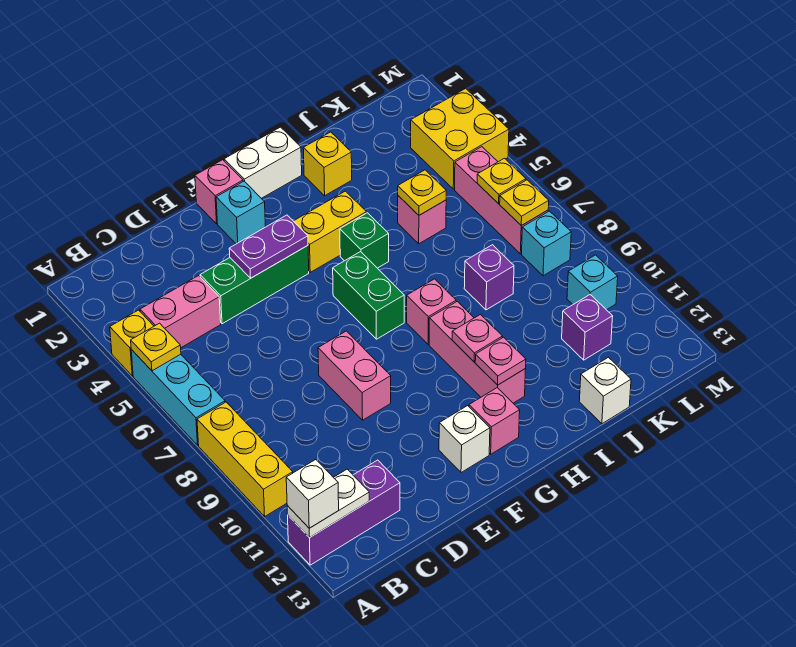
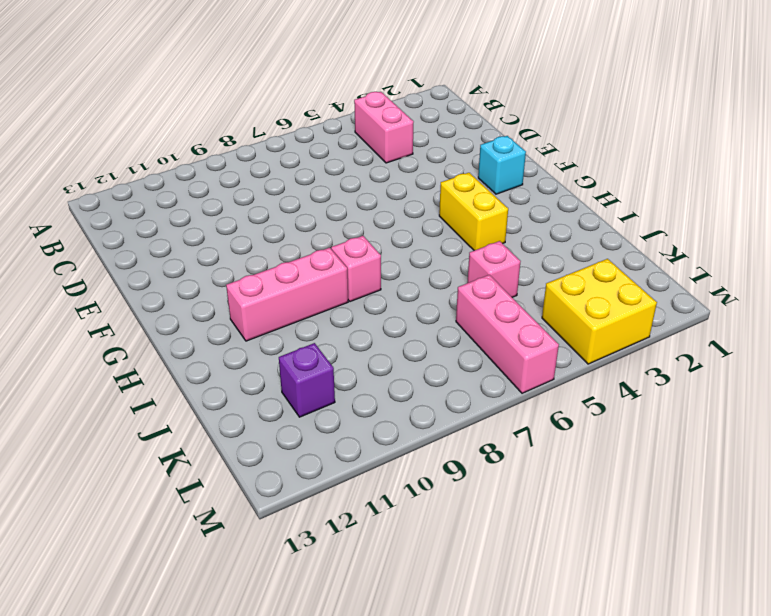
pink brick K6:M6 level 1 -> pink brick L5:L7 level 1
none -> yellow brick A4 level 1
none -> cyan brick A5:A7 level 1
none -> yellow brick A8:A10 level 1
none -> purple brick A12:C12 level 1

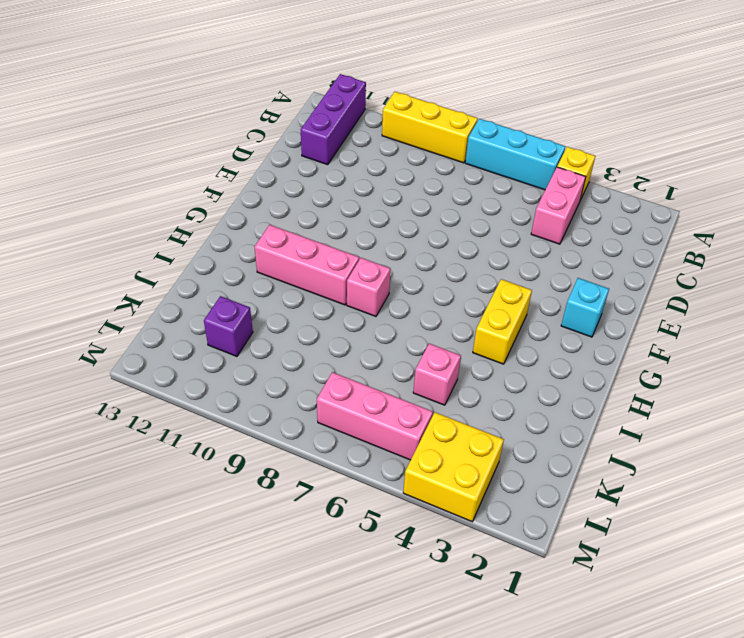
none -> green brick D4:F4 level 1
none -> pink brick E8:E9 level 1
none -> pink brick F1 level 1
none -> white brick F12 level 1

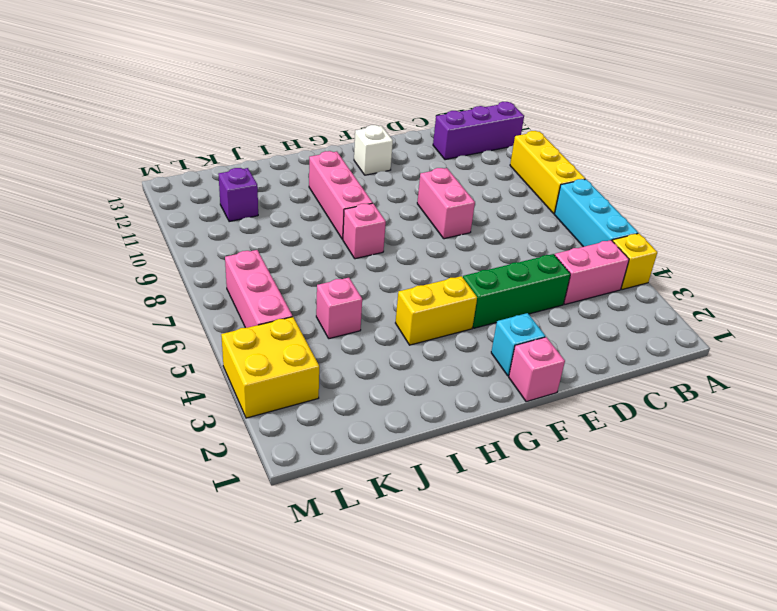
none -> white brick G1:H1 level 1
none -> green brick G6:G7 level 1
none -> pink brick G12 level 1
none -> green brick H5 level 1

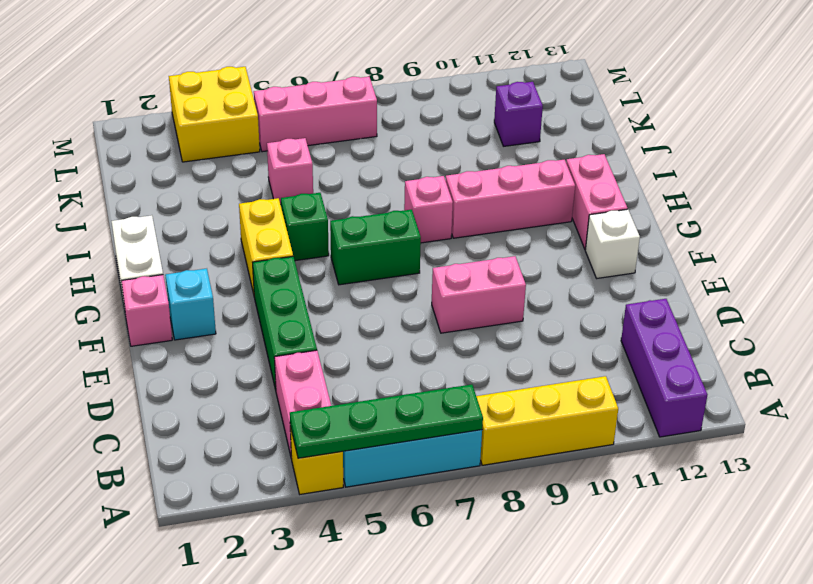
green plate A4:A7 level 2 -> yellow plate A5 level 2
pink brick G12:H12 level 1 -> pink brick G12 level 1
none -> yellow brick I2 level 1
none -> purple brick J8 level 1
none -> white brick J13 level 1
none -> cyan brick L8 level 1

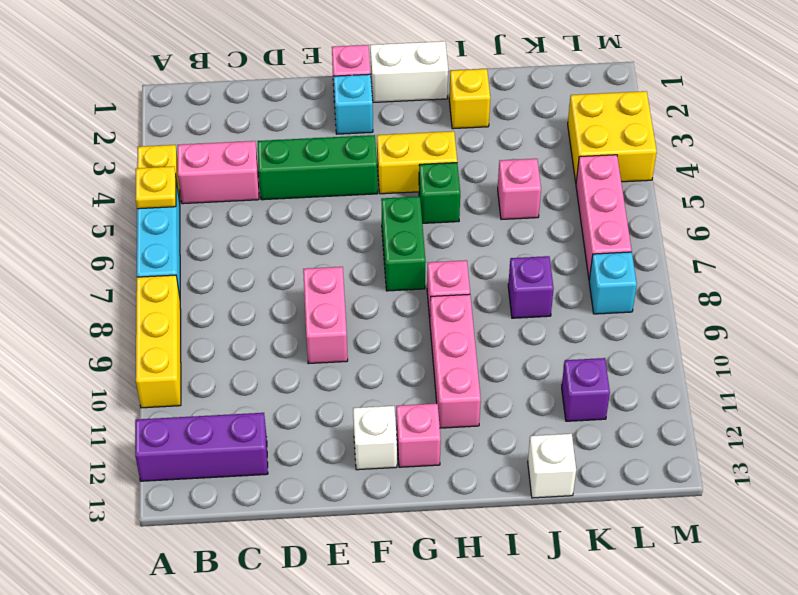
none -> cyan brick L10 level 1
none -> white plate A12:B12 level 2
none -> purple plate E4:F4 level 2
none -> pink plate H10 level 2

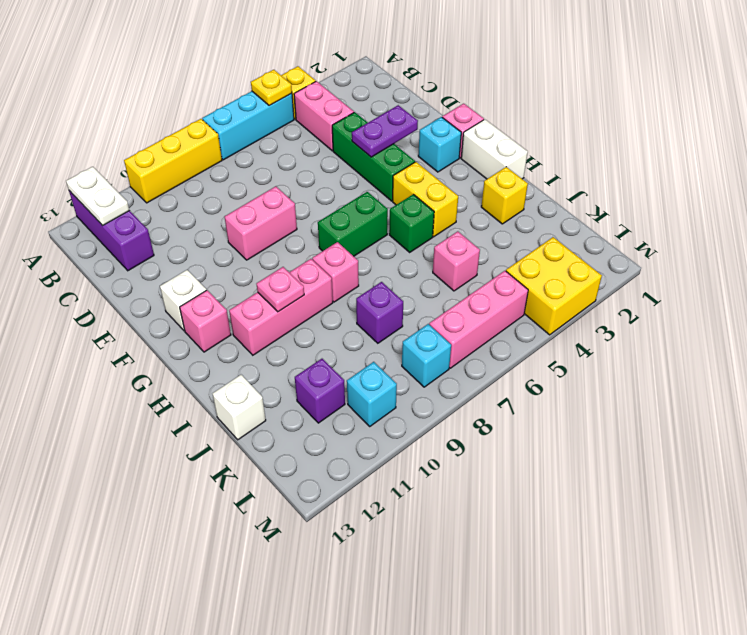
purple plate E3:E4 level 2 -> purple plate E4:F4 level 2
none -> pink plate H11 level 2
none -> yellow plate J5 level 2
none -> yellow plate L6 level 2
none -> yellow plate L7 level 2

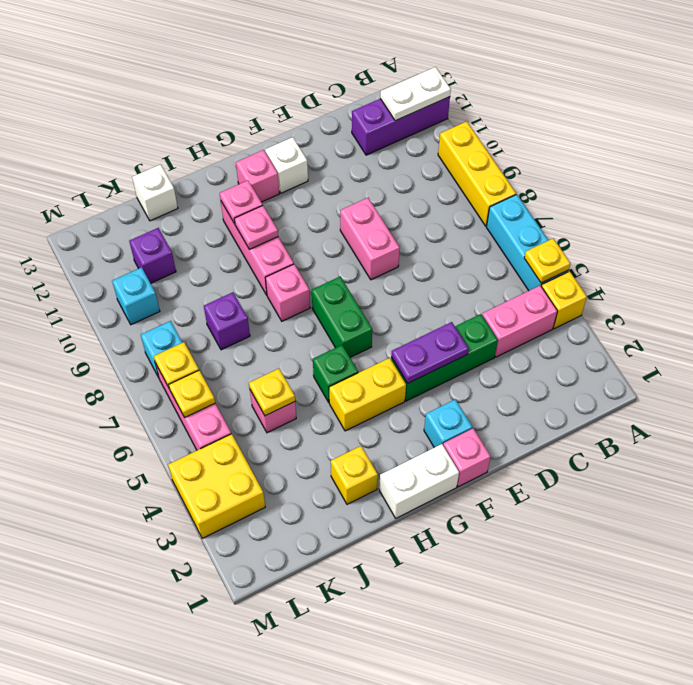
none -> white brick A12 level 3

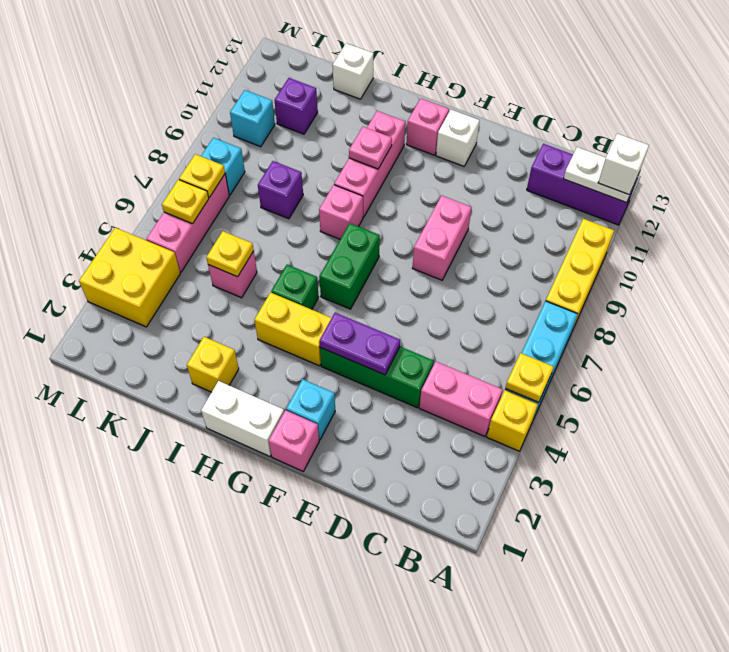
none -> pink plate H11 level 2

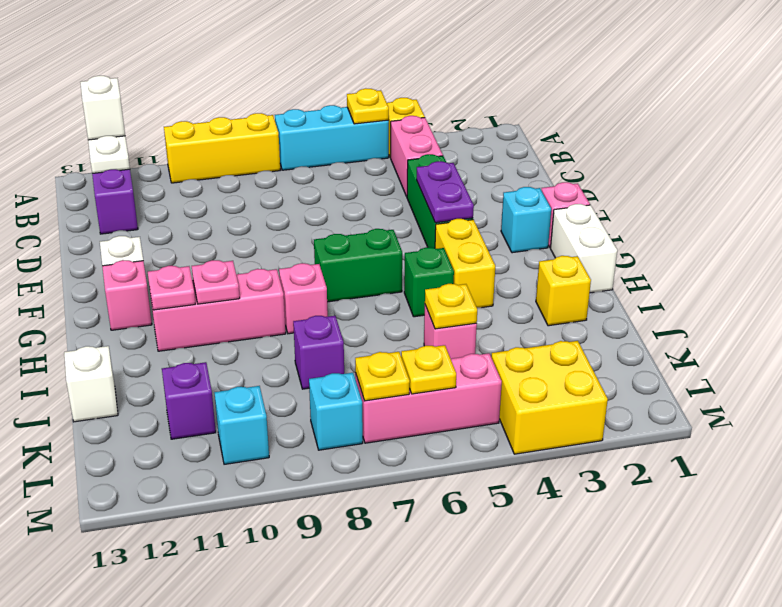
none -> pink brick E8:E9 level 1

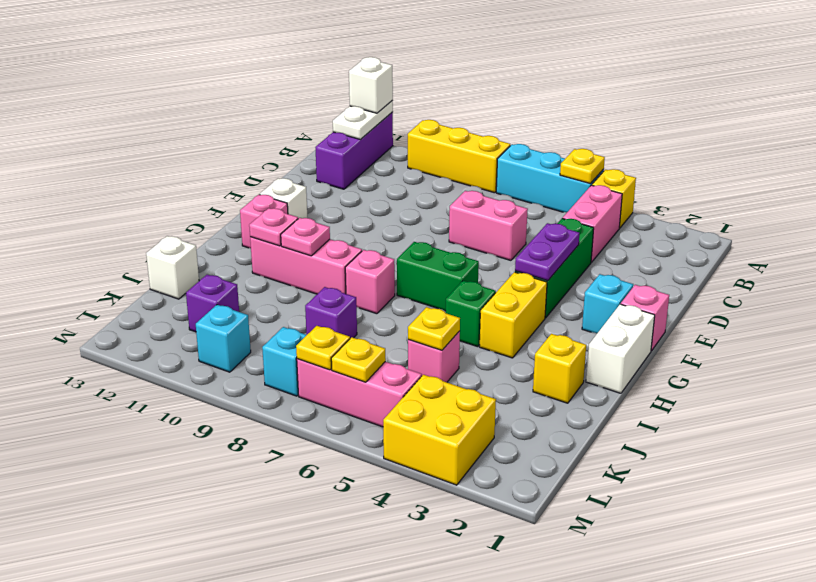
pink brick D6:D7 level 1 -> pink brick E8:E9 level 1

